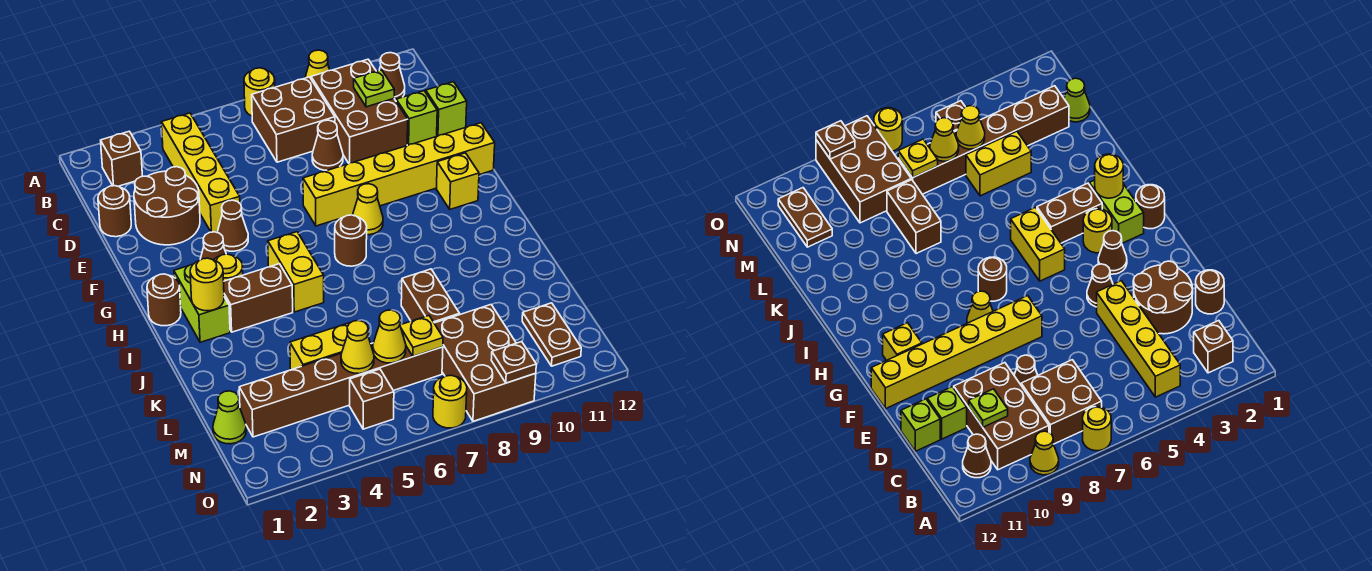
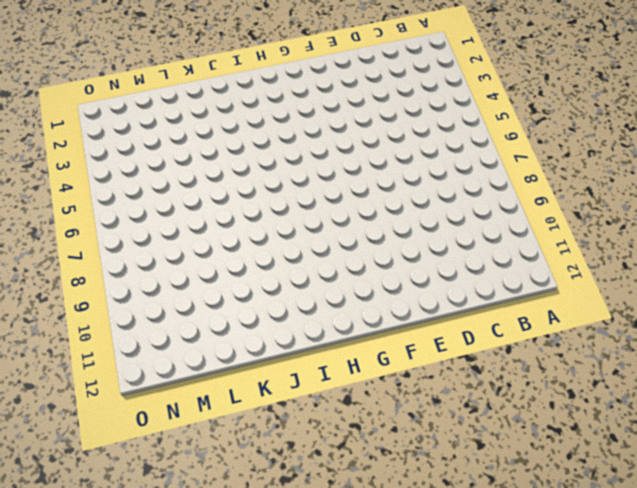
none -> yellow round brick A7 level 1
none -> yellow cone A9 level 1
none -> brown brick B2 level 1
none -> yellow brick B4:E4 level 1

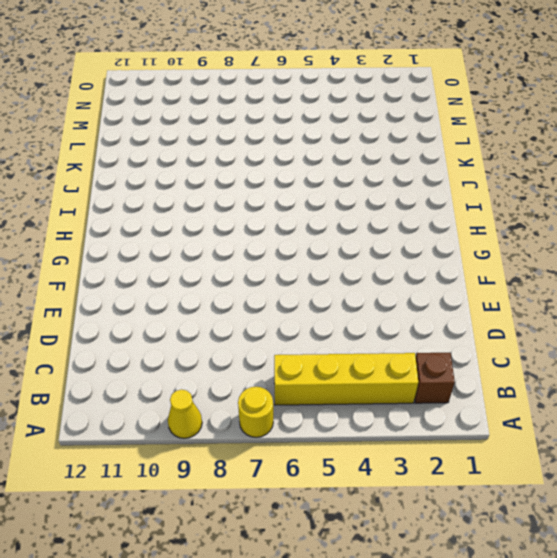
yellow brick B3:B6 level 1 -> yellow brick B4:E4 level 1
none -> brown brick B7:C8 level 1
none -> brown brick B9:D10 level 1
none -> brown cone B11 level 1
none -> brown round brick D1 level 1

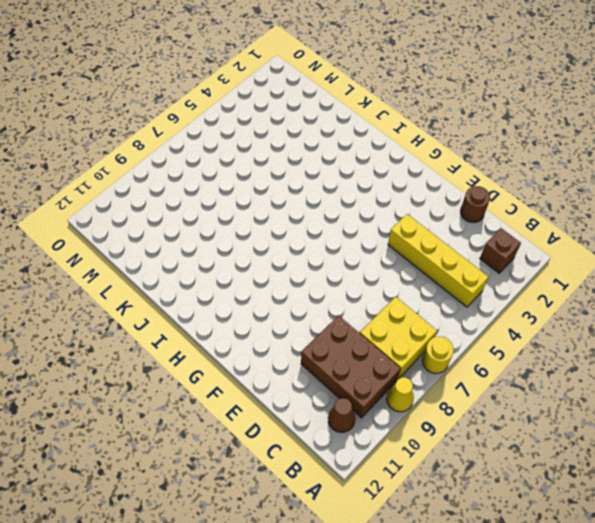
yellow brick B7:C8 level 1 -> brown brick B7:C8 level 1
none -> brown round brick D2:E3 level 1
none -> brown cone D8 level 1
none -> lime brick D11 level 1
none -> lime brick D12 level 1

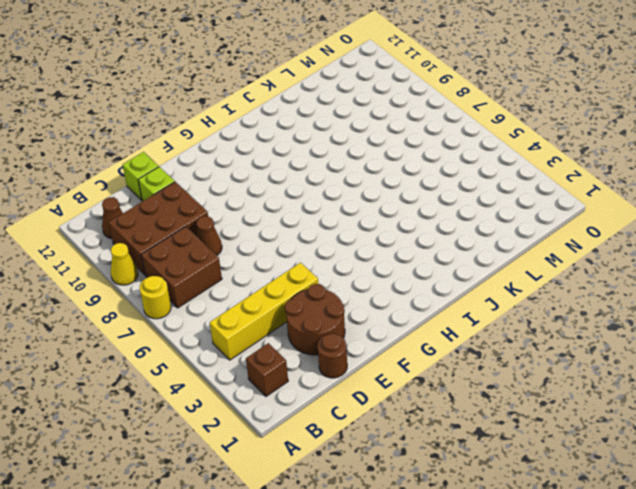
none -> brown cone F4 level 1
none -> yellow brick F7:F12 level 1
none -> brown cone G3 level 1
none -> yellow cone G8 level 1

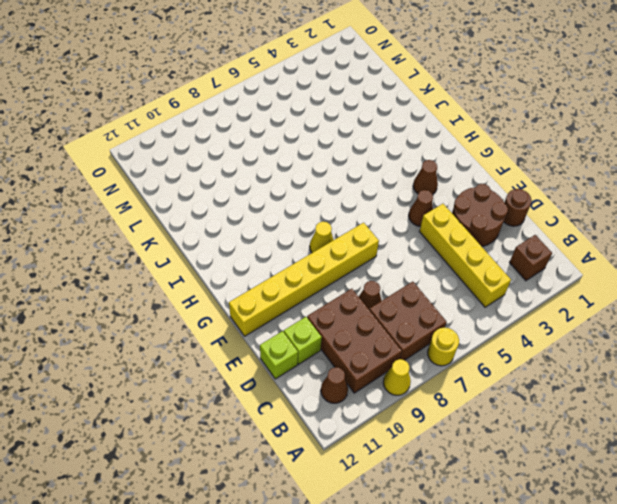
none -> yellow brick G11 level 1
none -> brown round brick H1 level 1
none -> lime brick H2:I2 level 1
none -> yellow round brick H3 level 1

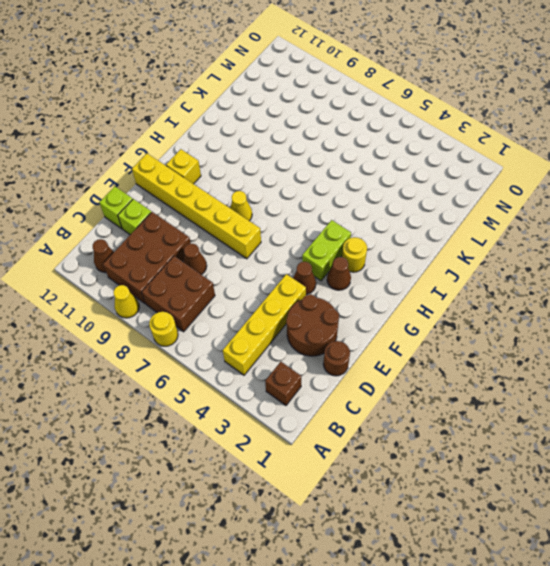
lime brick G4:H4 level 1 -> lime brick H2:I2 level 1
none -> brown round brick H1 level 1
none -> yellow brick H5:I5 level 1
none -> brown round brick H7 level 1
none -> brown brick I3:I4 level 1

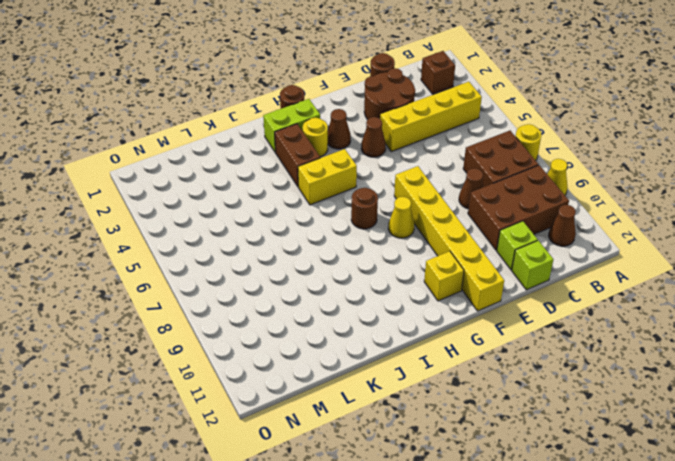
none -> brown brick K8:L8 level 1
none -> yellow brick L4:L5 level 1
none -> lime cone M1 level 1
none -> brown brick M2:M7 level 1

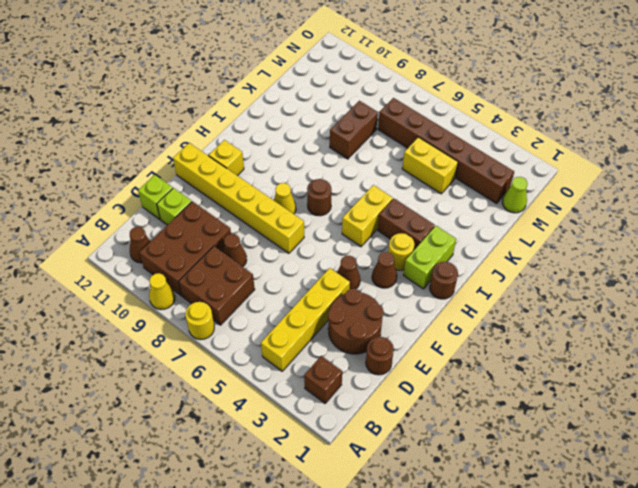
none -> brown brick M8:O9 level 1
none -> brown plate M11:N11 level 1
none -> brown brick N5 level 1
none -> yellow round brick O7 level 1

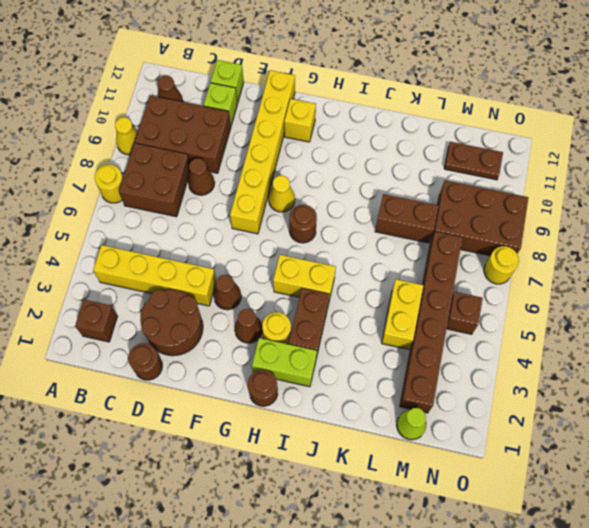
none -> lime plate C10 level 2
none -> yellow round brick I2 level 2
none -> yellow cone M5 level 2
none -> yellow cone M6 level 2

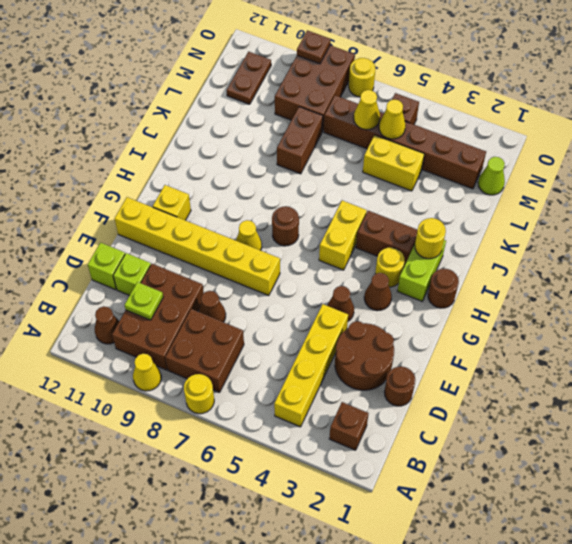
none -> yellow plate M7 level 2

